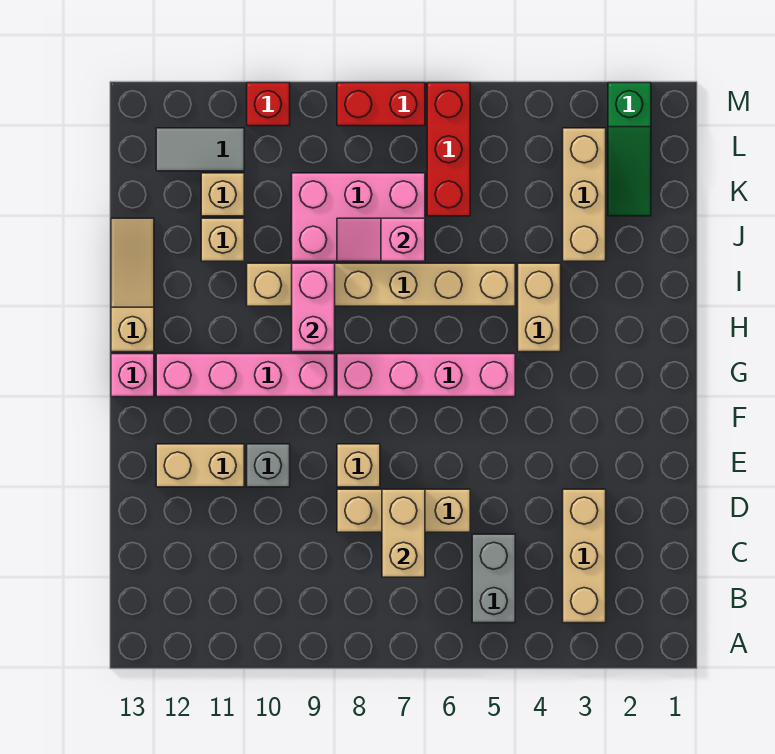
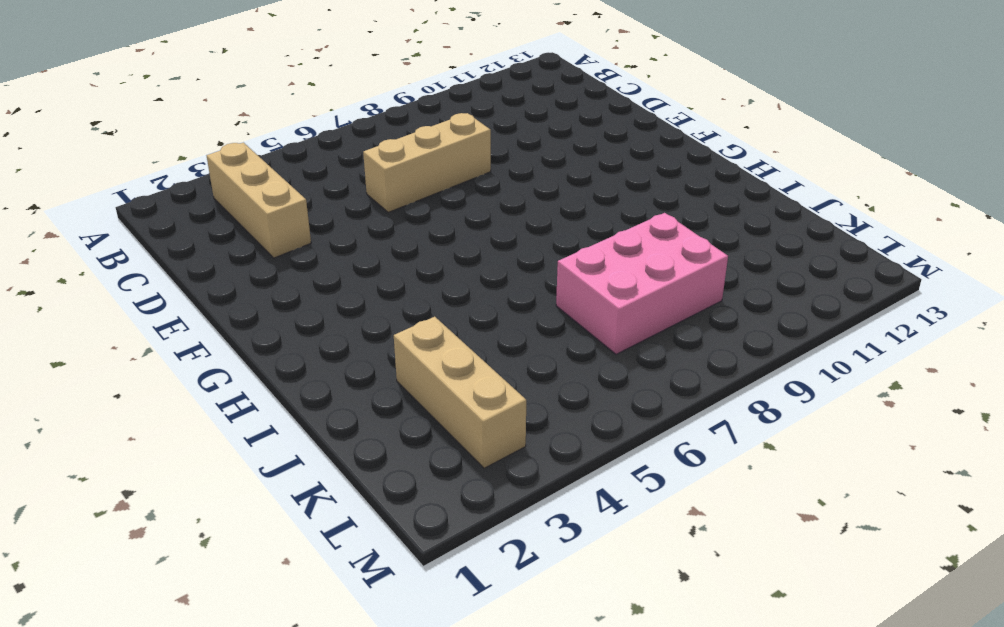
none -> grey brick B5:C5 level 1
none -> tan brick E8 level 1
none -> grey brick E10 level 1

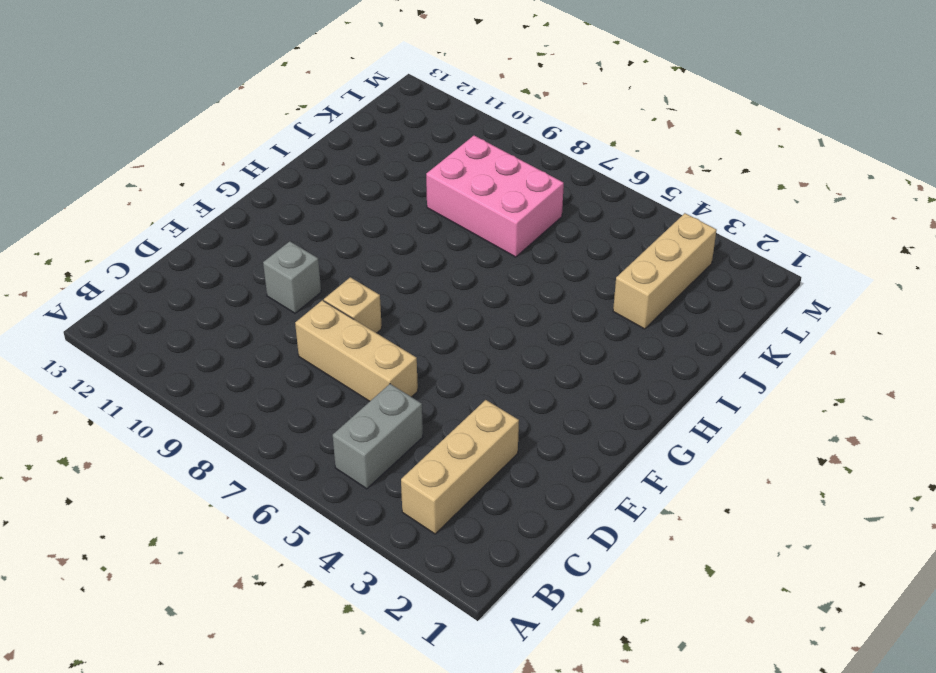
none -> tan brick E11:E12 level 1
none -> pink brick G5:G8 level 1
none -> pink brick G9:G12 level 1

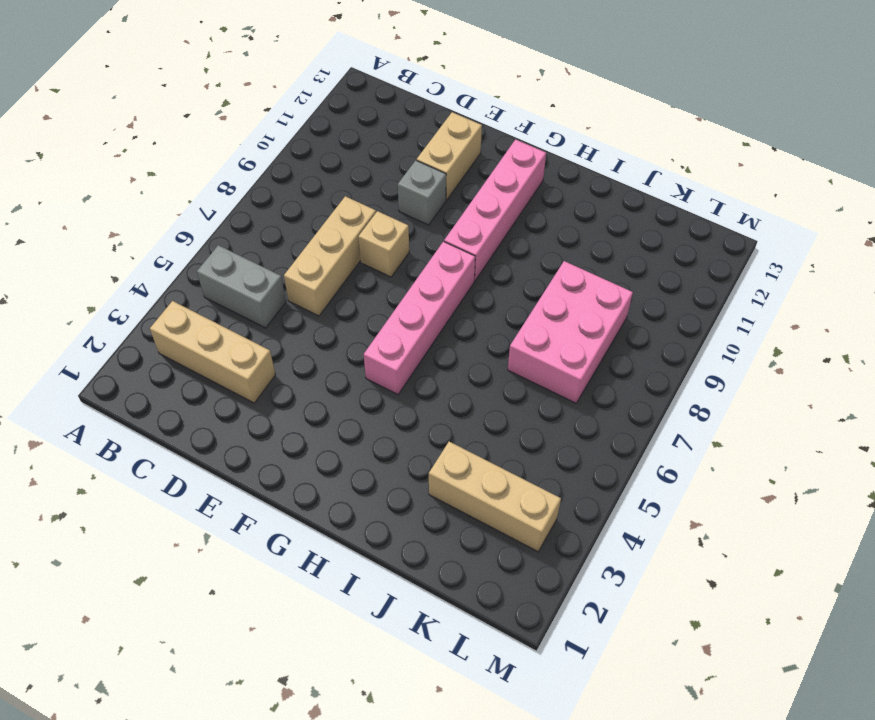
none -> pink brick G13 level 1
none -> tan brick H4:I4 level 1
none -> tan slope H13:J13 level 1 top H

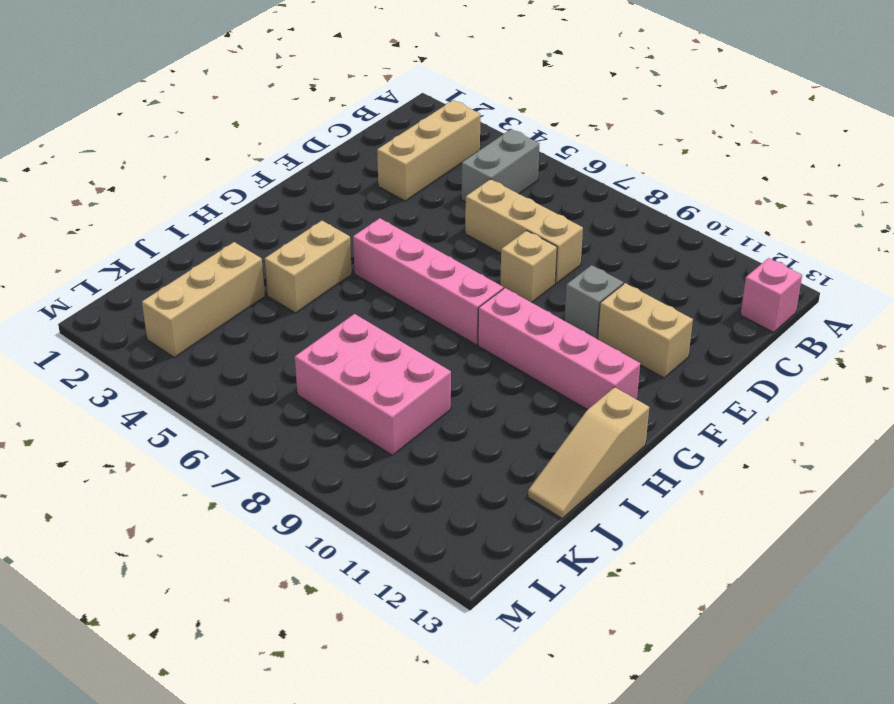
pink brick B13 level 1 -> pink brick G13 level 1
none -> tan brick I5:I10 level 1
none -> tan brick J11 level 1
none -> green slope K2:M2 level 1 top M

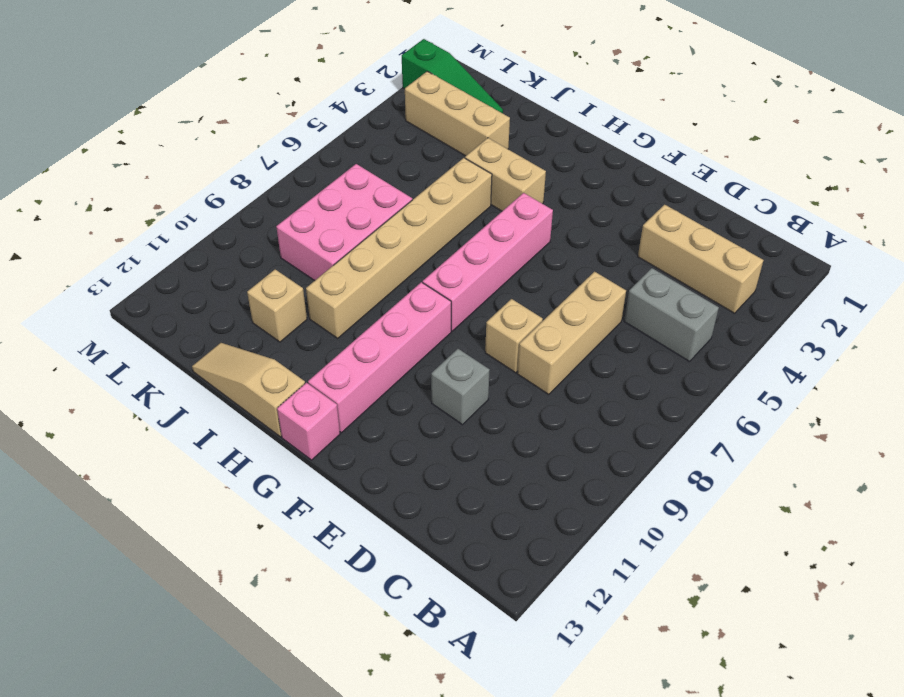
none -> tan brick E11:E12 level 1
none -> red brick K6:M6 level 1
none -> tan brick K11 level 1

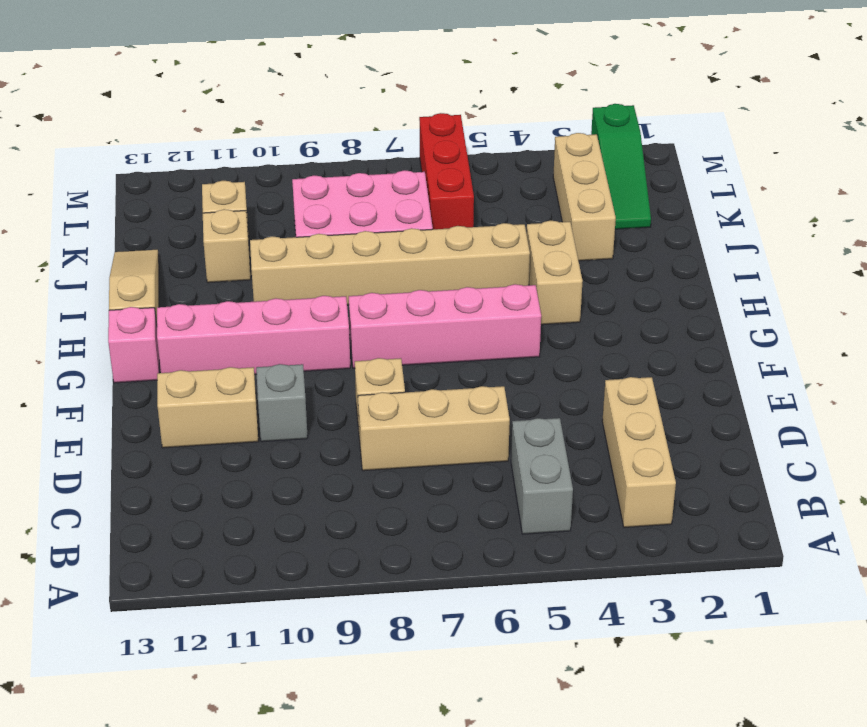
none -> grey tile L11:L12 level 1
none -> red brick M7:M8 level 1
none -> red brick M10 level 1

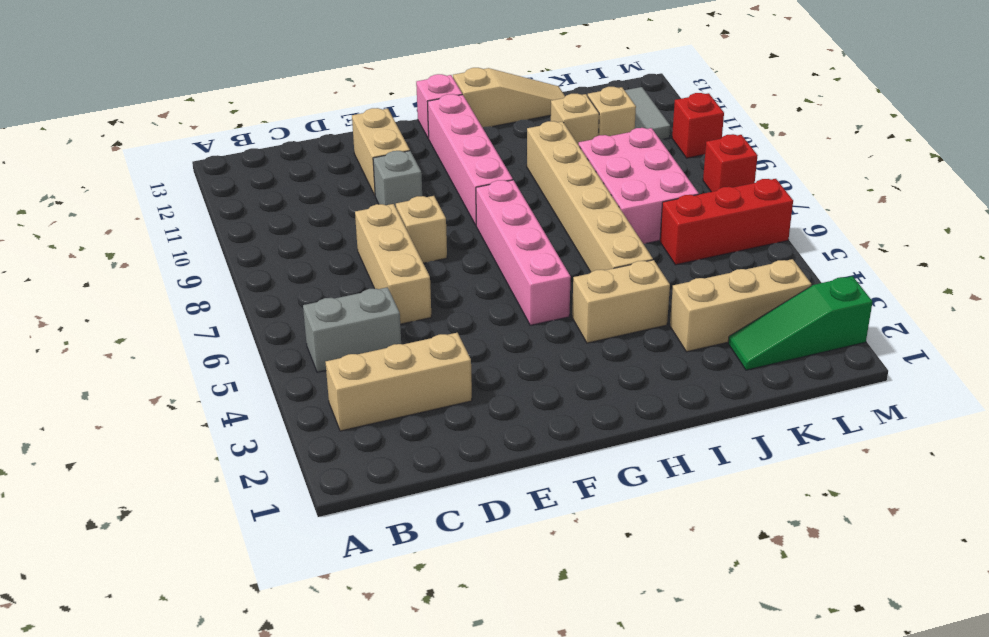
red brick M8 level 1 -> red brick M7:M8 level 1
none -> tan brick C7:D7 level 2
none -> pink brick H9:I9 level 2
none -> pink slope J7:J8 level 2 top 7

